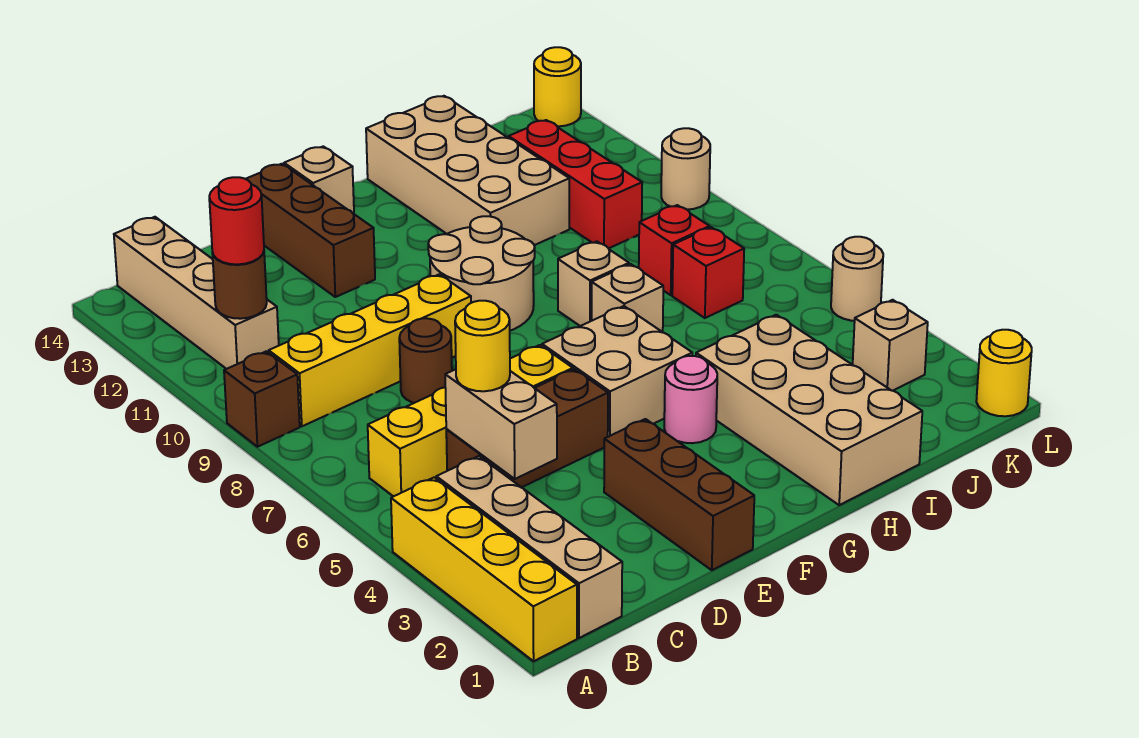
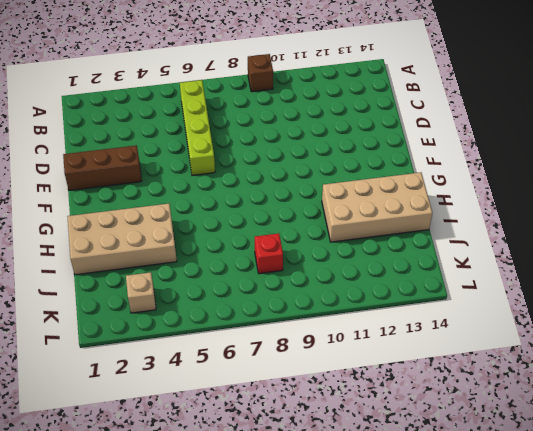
lime brick B6:E6 level 1 -> yellow brick B6:E6 level 1
none -> yellow brick A1:A4 level 1
none -> tan brick B1:B4 level 1
none -> yellow brick B9:E9 level 1
none -> tan brick B11:B14 level 1

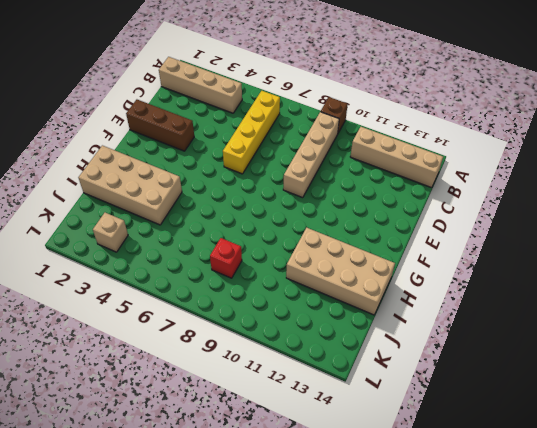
tan brick B9:E9 level 1 -> yellow brick B9:E9 level 1
none -> yellow brick A1:A4 level 1
none -> brown brick C5:E5 level 1
none -> brown round brick D8 level 1
none -> brown brick E12:E14 level 1

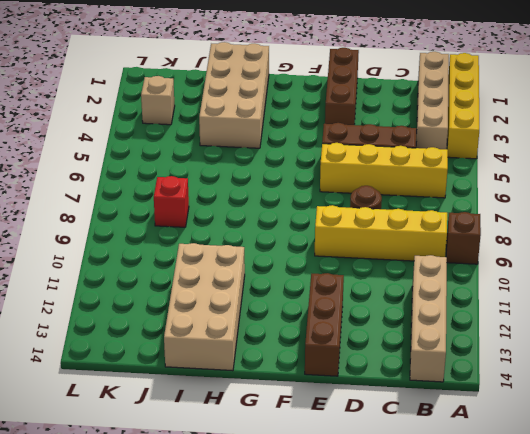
none -> tan brick F5:G6 level 1
none -> tan round brick F9:G10 level 1
none -> tan brick F14 level 1
none -> pink round brick G4 level 1

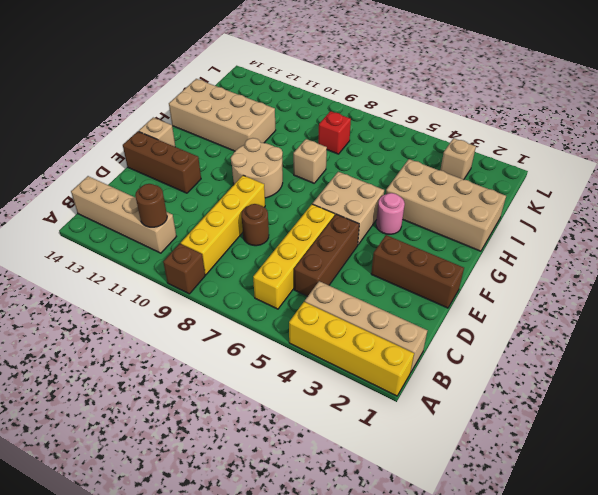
none -> tan brick H7 level 1
none -> red brick J7 level 1
none -> red brick J10:J12 level 1
none -> yellow round brick L1 level 1

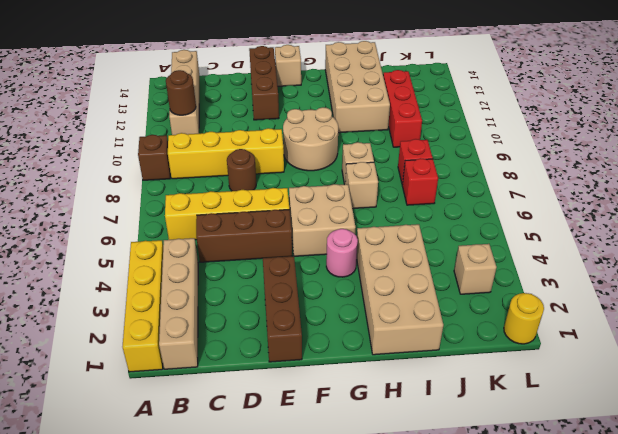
none -> tan round brick L5 level 1
none -> tan round brick L10 level 1
none -> yellow round brick L14 level 1
none -> tan brick C4:C5 level 2

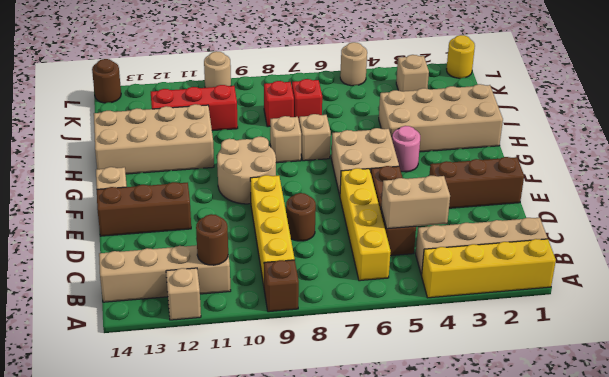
tan brick A12 level 1 -> none
brown round brick L14 level 1 -> yellow round brick L14 level 1
none -> red round brick B11 level 3
none -> yellow round brick C5 level 3

